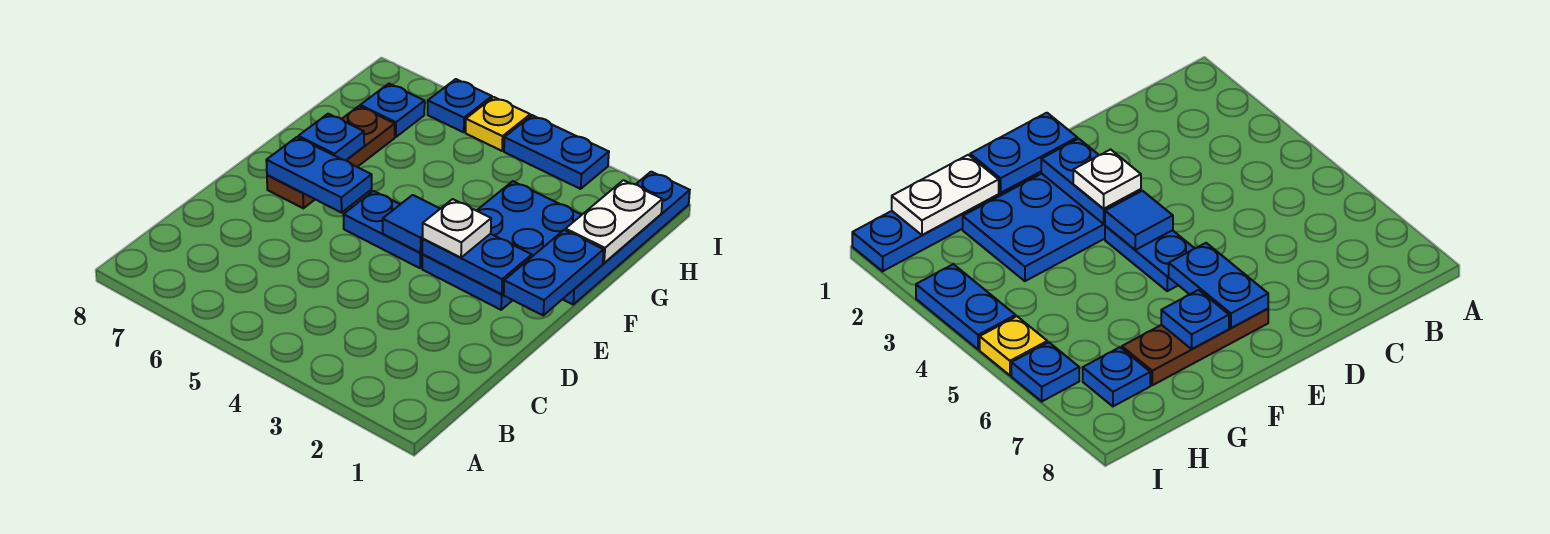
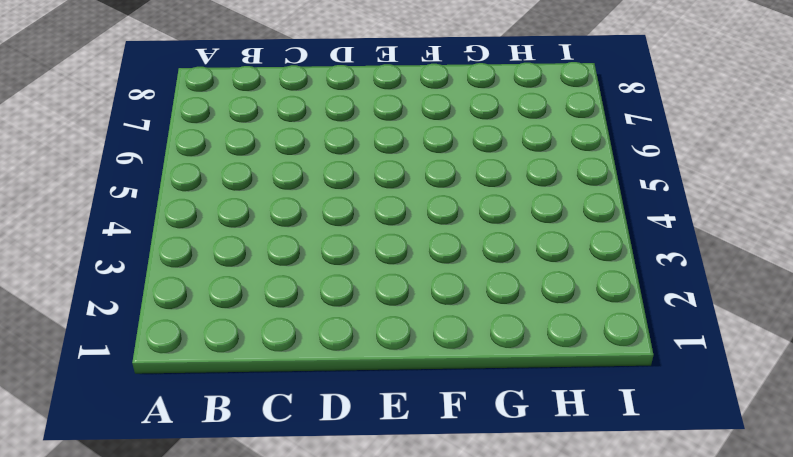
none -> blue plate E2:G3 level 1
none -> blue plate E4:E5 level 1
none -> brown plate E7:G7 level 1

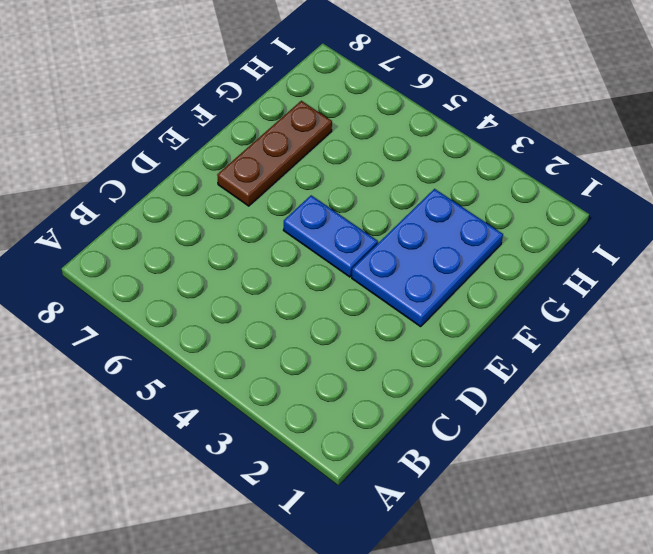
none -> blue plate F1:I1 level 1
none -> blue plate H7 level 1
none -> blue plate I3:I4 level 1

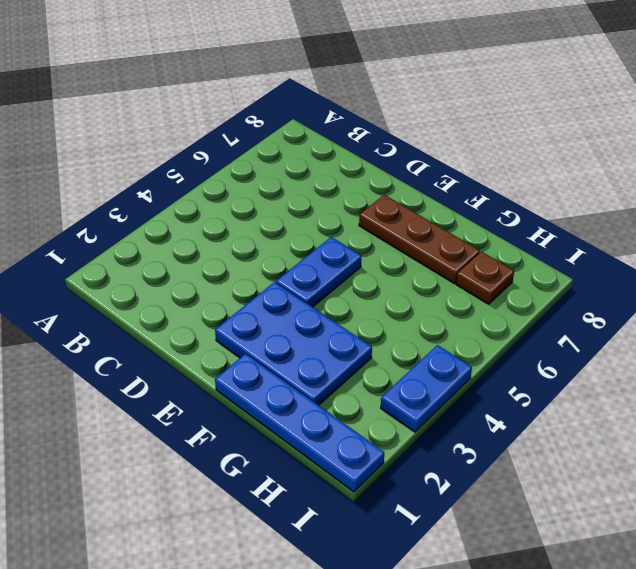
brown plate H7 level 1 -> blue plate H7 level 1
none -> yellow plate I5 level 1
none -> blue plate I6 level 1
none -> blue plate E1:F1 level 2

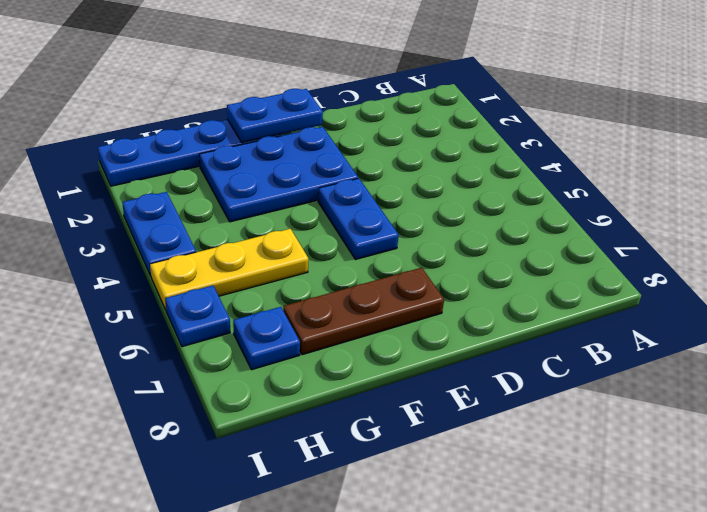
yellow plate G5:I5 level 1 -> yellow plate I5 level 1
none -> blue plate E2:E3 level 2
none -> blue tile E4 level 2
none -> blue plate E6:E7 level 2

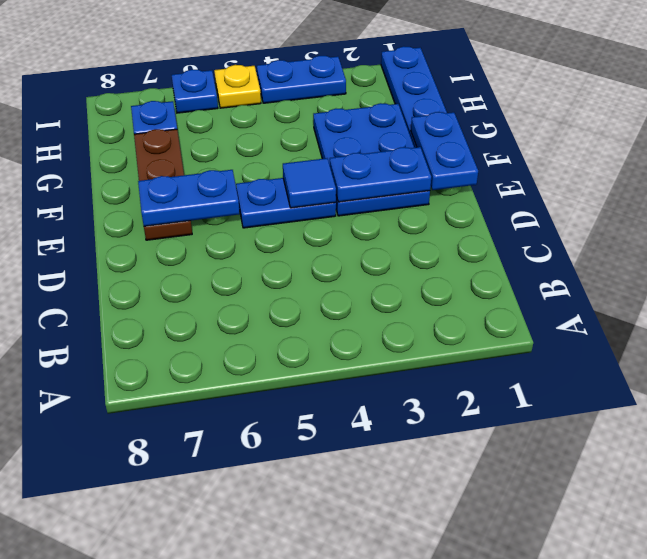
none -> blue plate F7 level 2
none -> white plate G1:H1 level 2
none -> white plate E3 level 3

